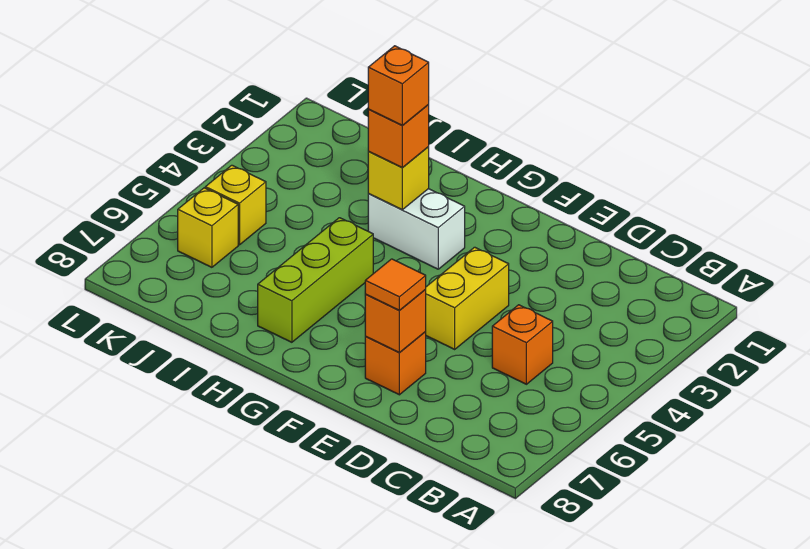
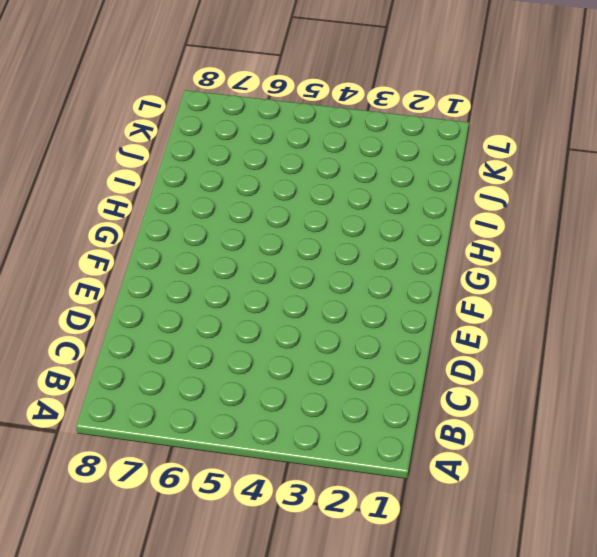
none -> orange brick C5 level 1
none -> yellow brick E4:E5 level 1
none -> orange brick E7 level 1

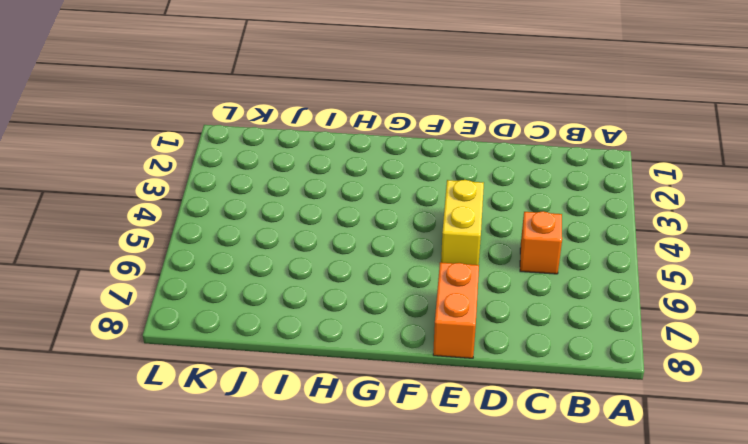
orange brick E7:E8 level 1 -> orange brick E7 level 1
none -> white brick G3:H3 level 1
none -> lime brick H5:H7 level 1
none -> yellow brick K5 level 1

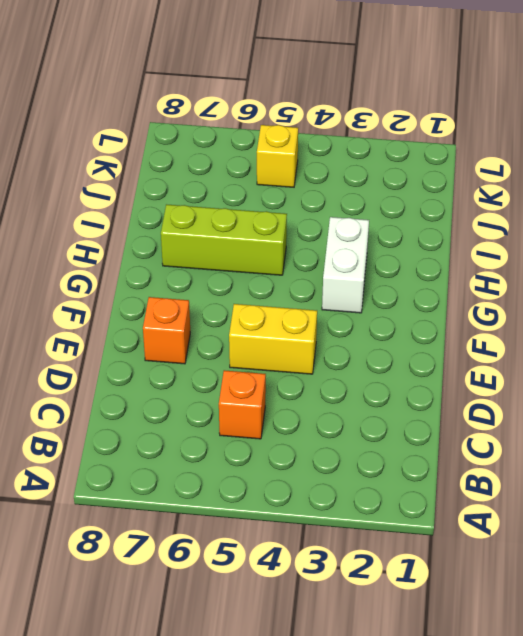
none -> yellow brick K6 level 1
none -> orange brick E7 level 2
none -> yellow brick H3 level 2

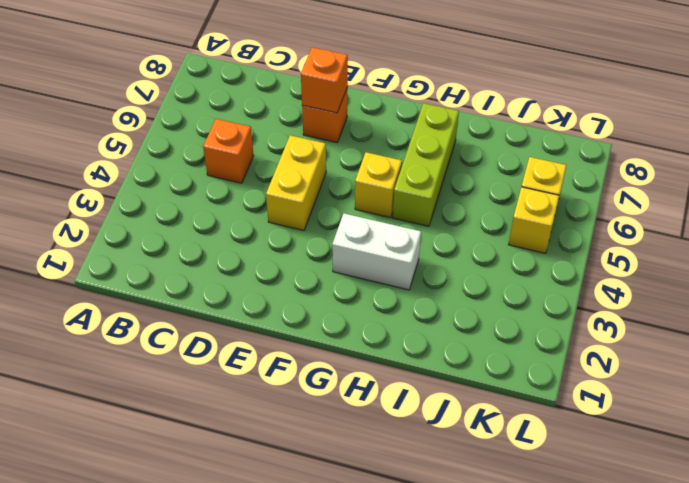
yellow brick G5 level 1 -> yellow brick H3 level 2
none -> orange tile E7 level 3
none -> orange brick H3 level 3
none -> orange brick H3 level 4

